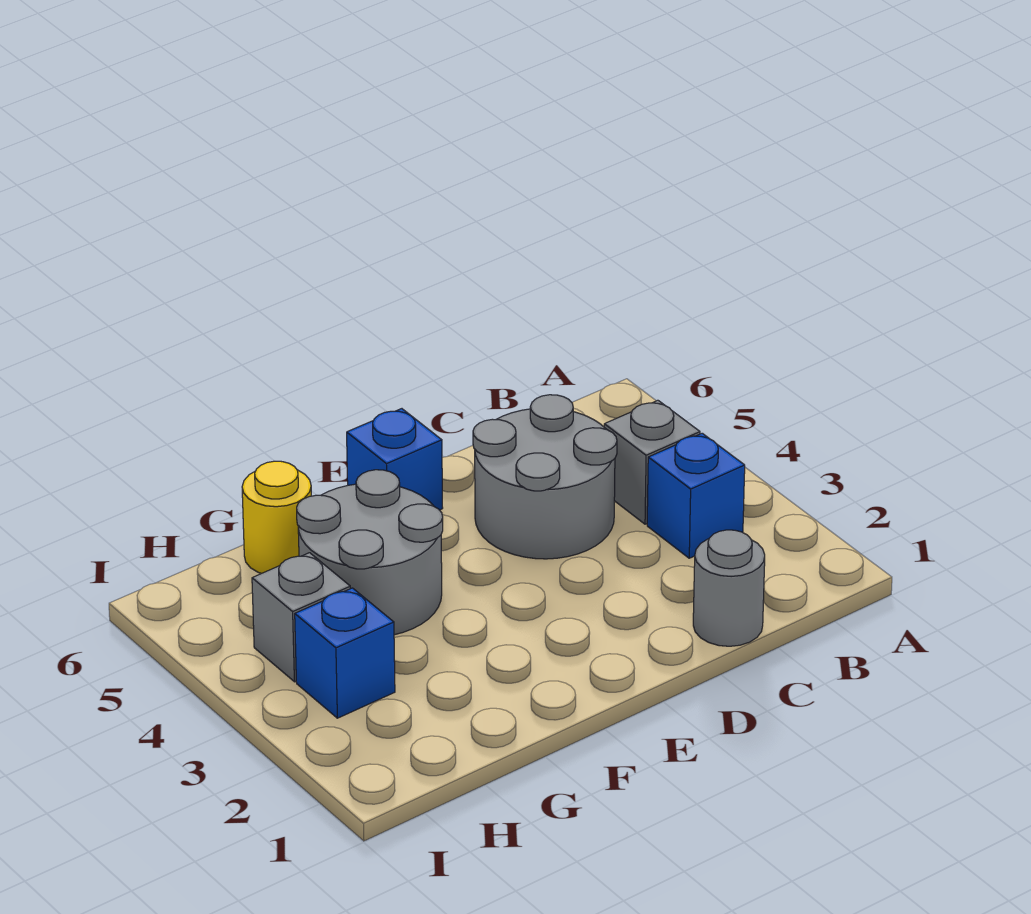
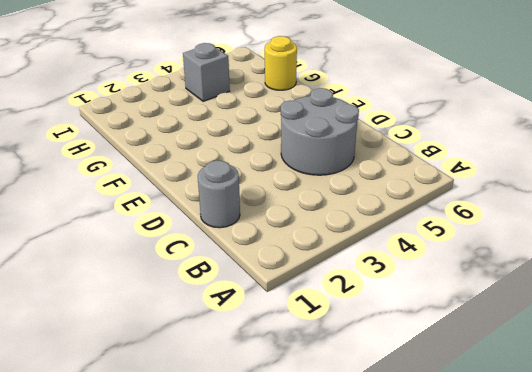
none -> blue brick B3 level 1
none -> grey brick B4 level 1

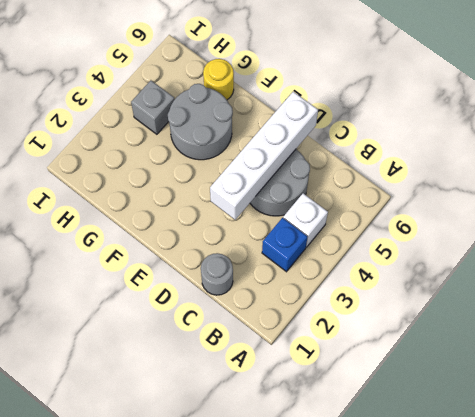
white brick B4 level 1 -> grey brick B4 level 1
white brick D3:D6 level 2 -> none
none -> blue brick E6 level 1
none -> blue brick H3 level 1

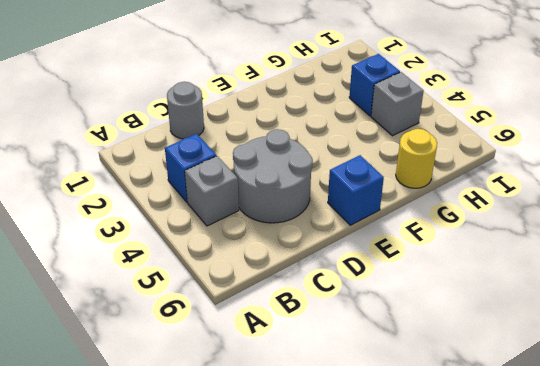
none -> grey round brick F4:G5 level 1

